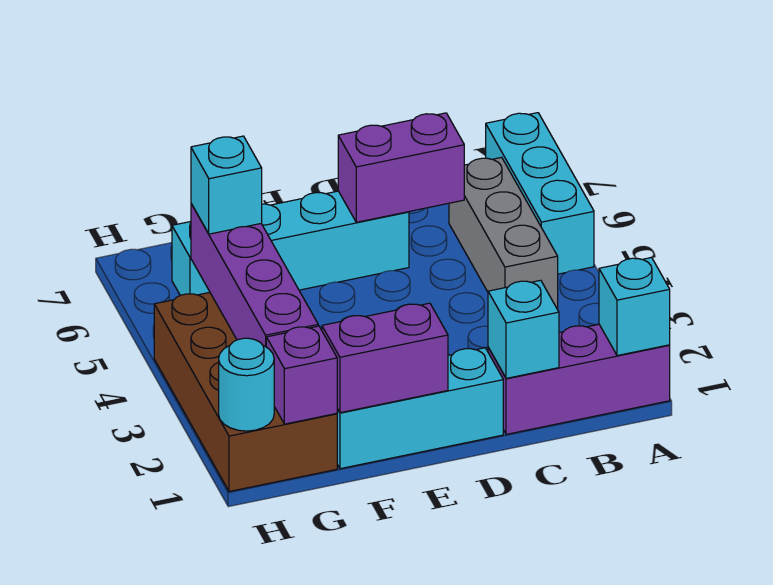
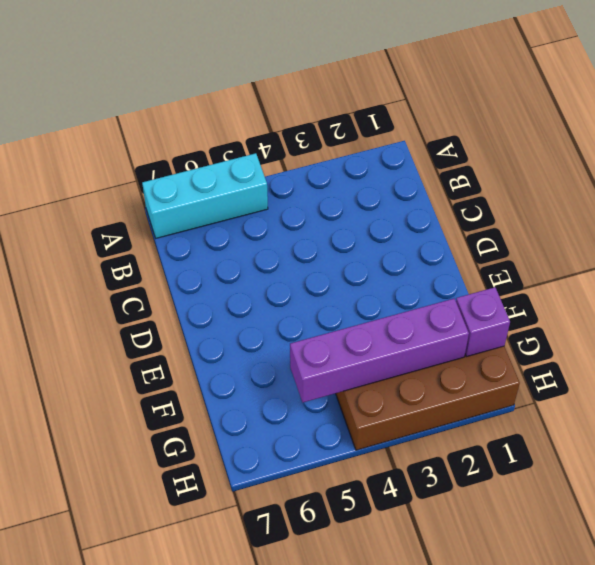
none -> purple brick A1:C1 level 1
none -> grey brick B4:B6 level 1
none -> cyan brick D1:F1 level 1

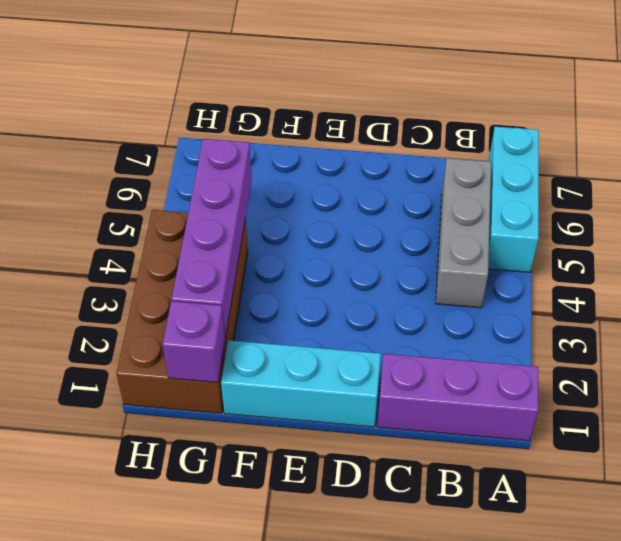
none -> cyan brick D6:G6 level 1
none -> cyan brick A1 level 2
none -> cyan brick C1 level 2

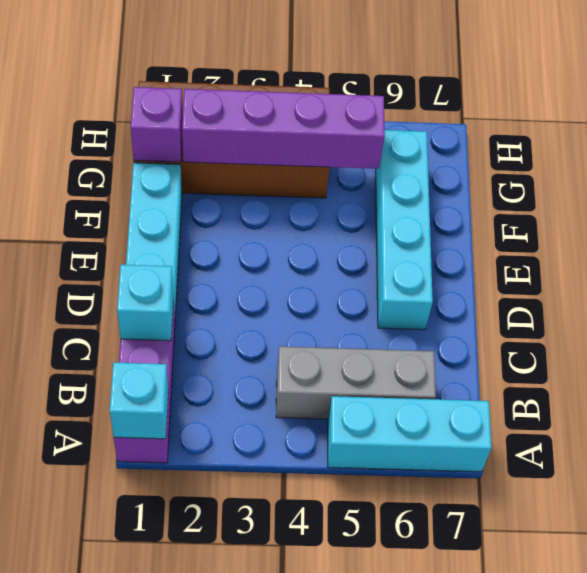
none -> purple brick C6:D6 level 2
none -> purple brick E1:F1 level 2
none -> cyan round brick H1 level 2

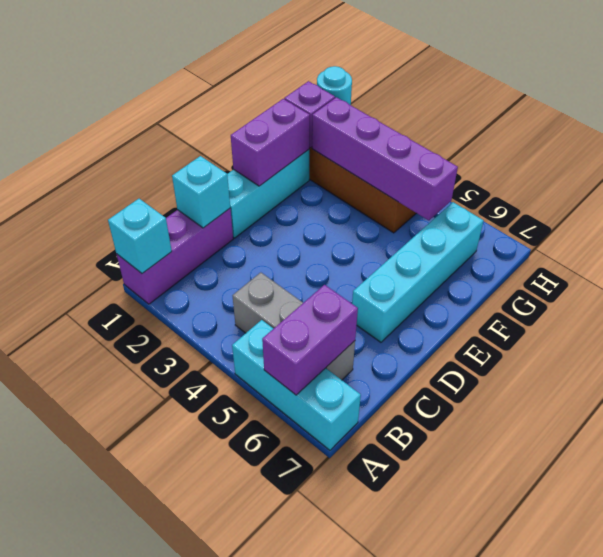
purple brick A6:B6 level 2 -> purple brick C6:D6 level 2
none -> cyan brick G5 level 3

